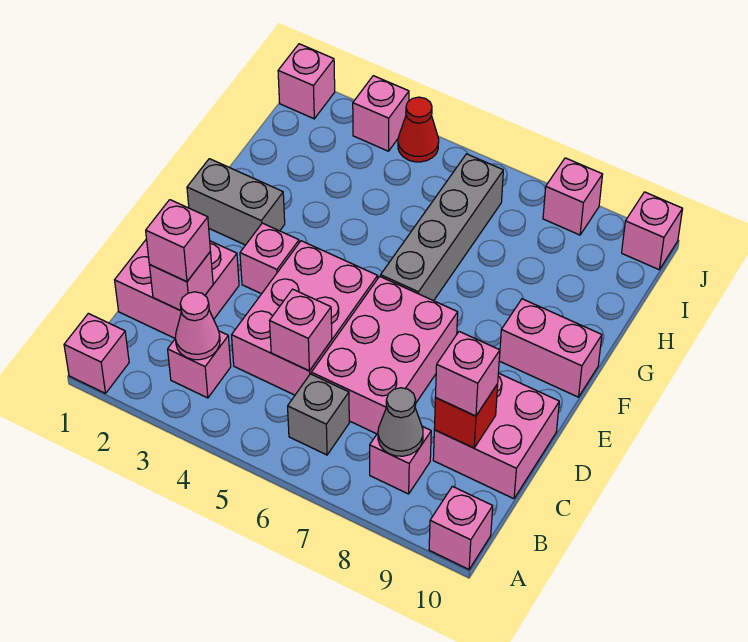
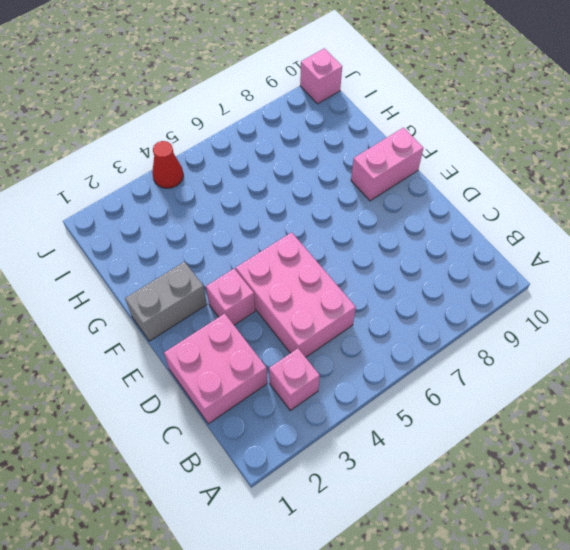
none -> pink brick A1 level 1
none -> pink brick A10 level 1
none -> grey brick B6 level 1

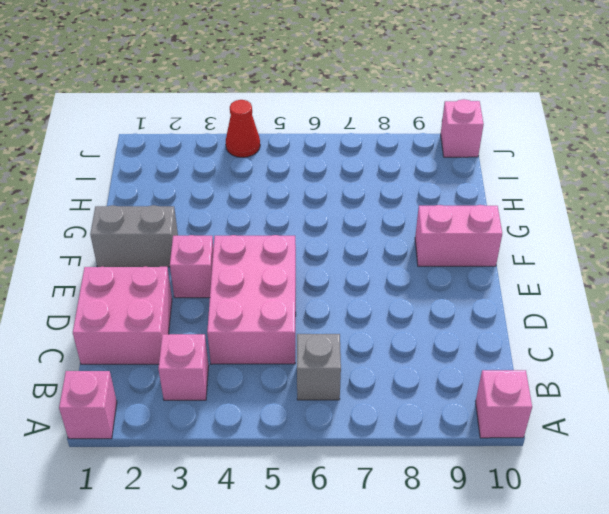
none -> pink brick B8 level 1
none -> pink brick C6:E7 level 1
none -> pink brick C9:D10 level 1

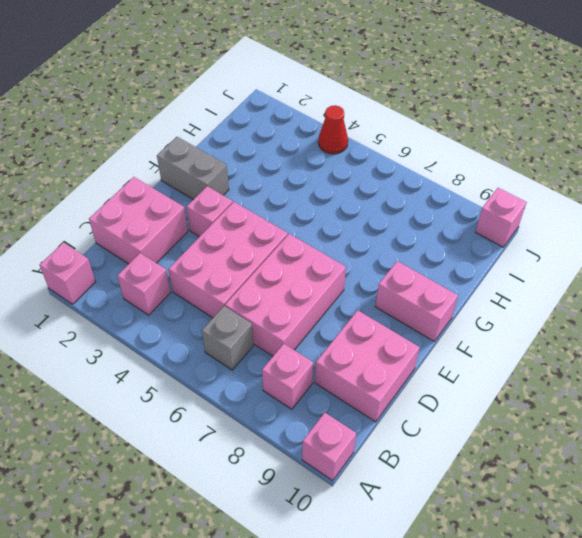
none -> grey brick F6:I6 level 1
none -> pink brick J1 level 1
none -> pink brick J3 level 1

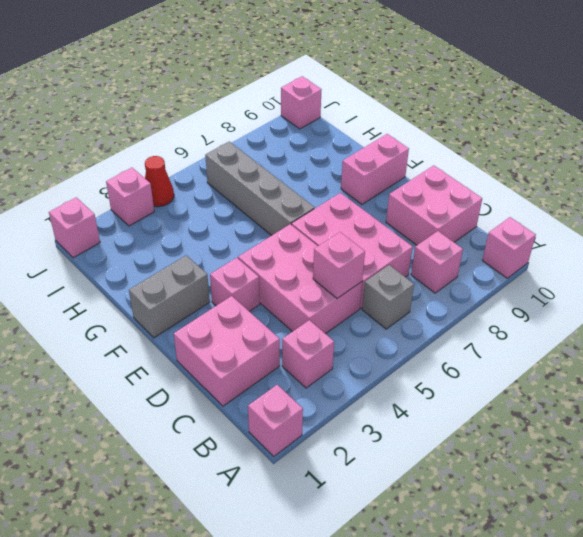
none -> pink brick J8 level 1
none -> pink cone B3 level 2
none -> grey cone B8 level 2

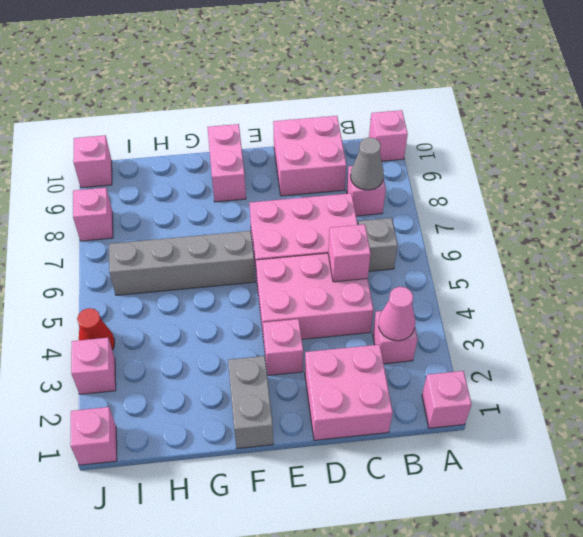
none -> pink brick C2 level 2
none -> red brick C9 level 2
none -> pink brick C2 level 3

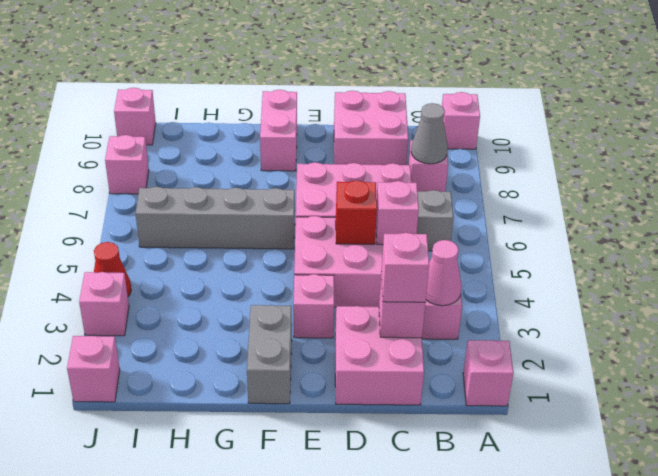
red brick D5 level 2 -> red brick C9 level 2
none -> pink brick C9 level 3

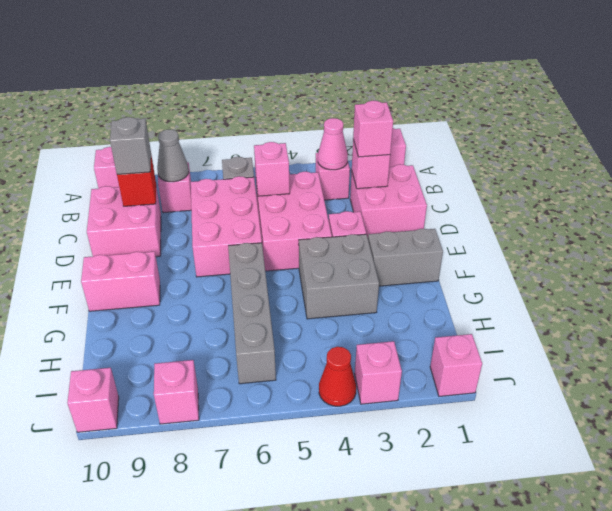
grey brick C9 level 3 -> pink brick C9 level 3
grey brick F3:G4 level 1 -> none

